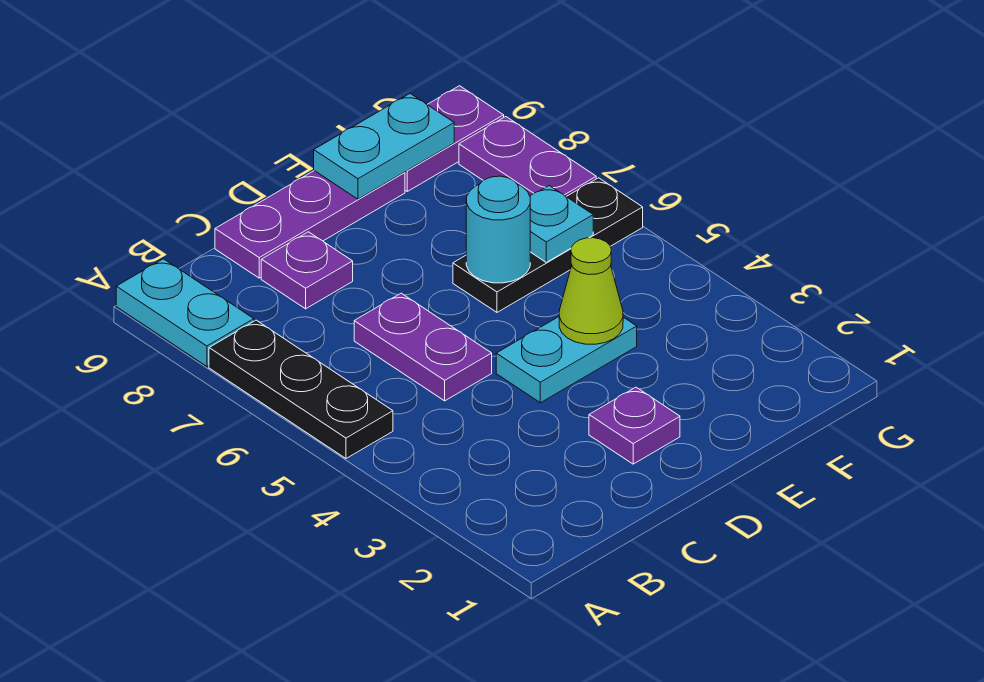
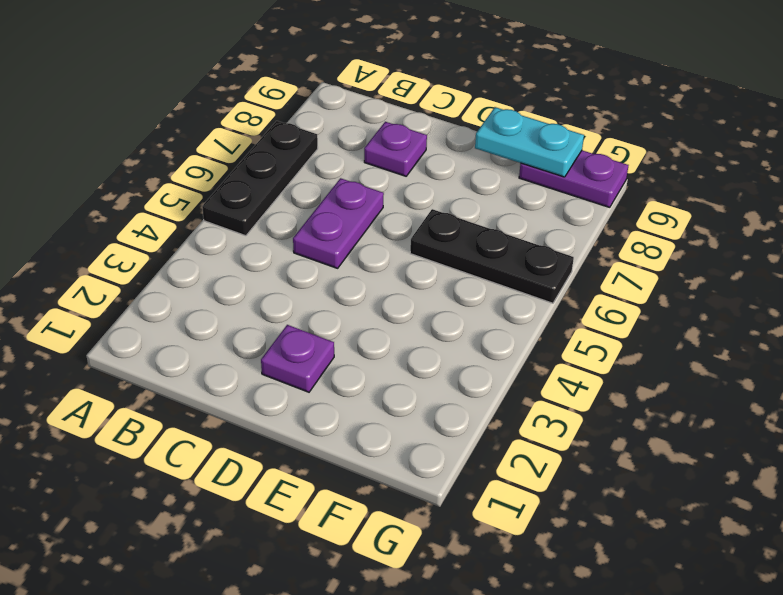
none -> cyan plate A8:A9 level 1
none -> purple plate C9:E9 level 1
none -> cyan plate D4:E4 level 1

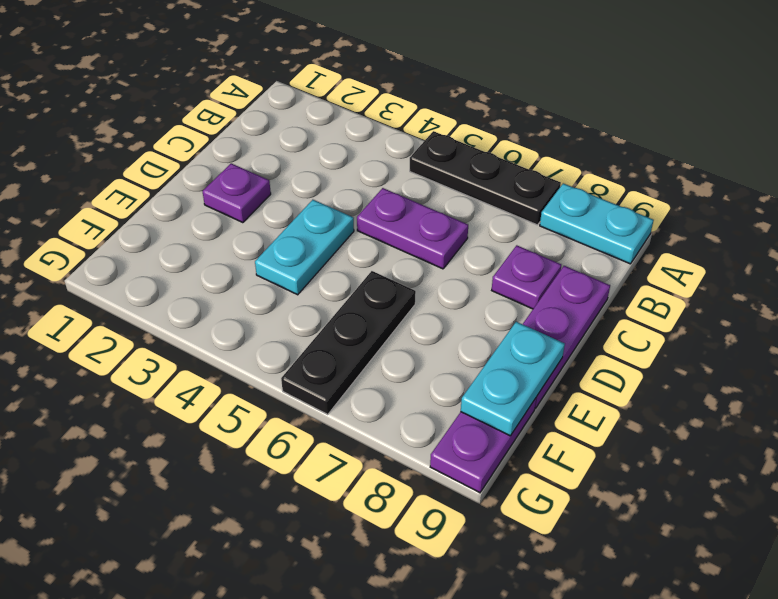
none -> purple plate G7:G8 level 1
none -> lime cone E4 level 2
none -> cyan round brick E6 level 2

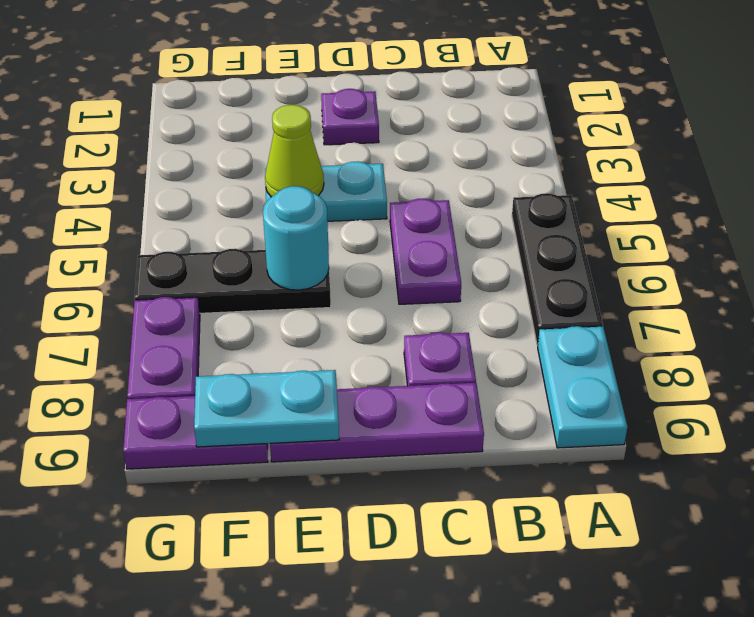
none -> cyan plate F6 level 2

